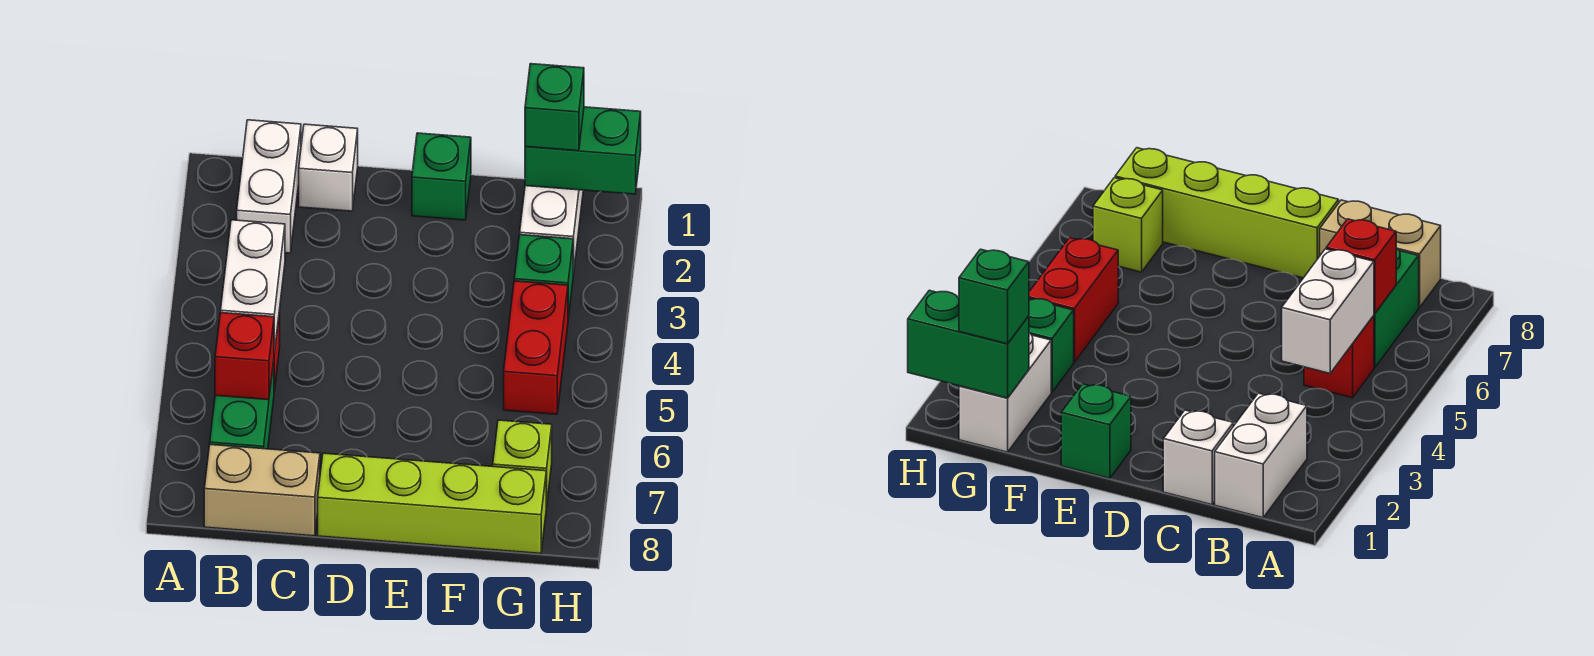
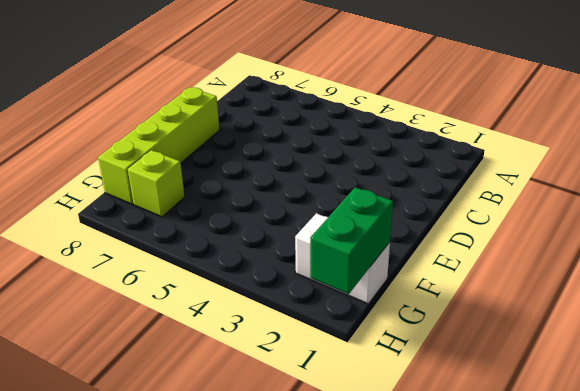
none -> white brick B1:B2 level 1
none -> red brick B5 level 1
none -> green brick B6:B7 level 1

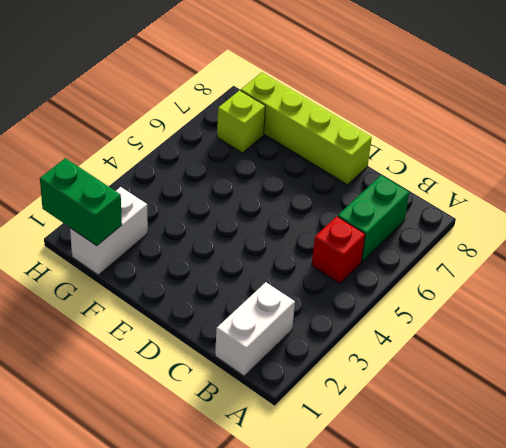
none -> tan brick B8:C8 level 1
none -> white brick C1 level 1
none -> green brick E1 level 1

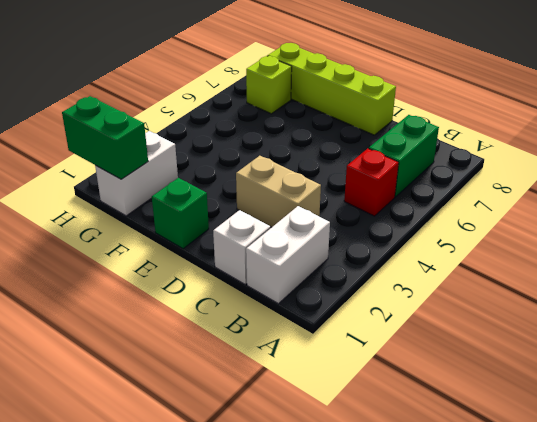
tan brick C3:D3 level 1 -> tan brick B8:C8 level 1
none -> green brick G3 level 1
none -> red brick G4:G5 level 1
none -> white brick B4:B5 level 2

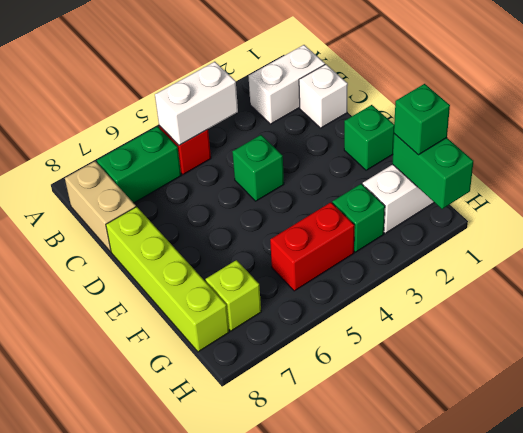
green brick D4 level 1 -> none
none -> red brick B6 level 2

